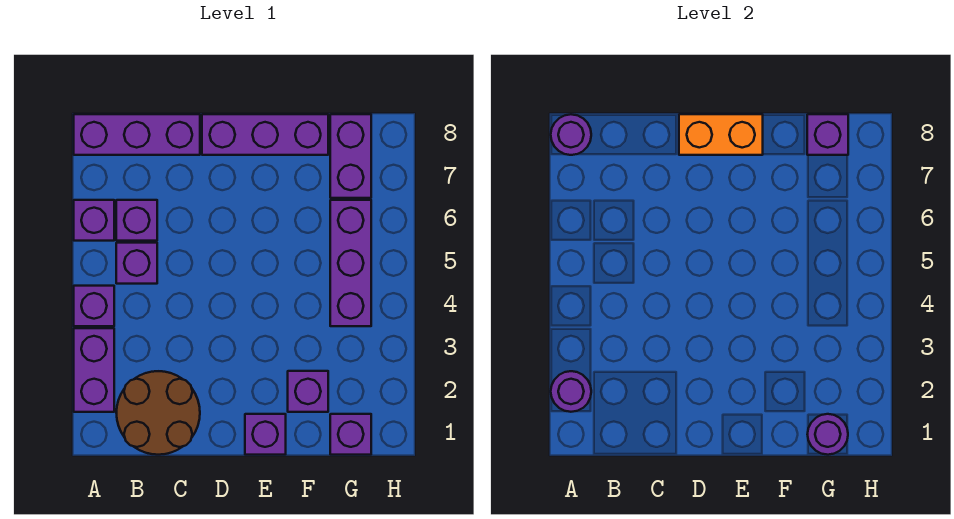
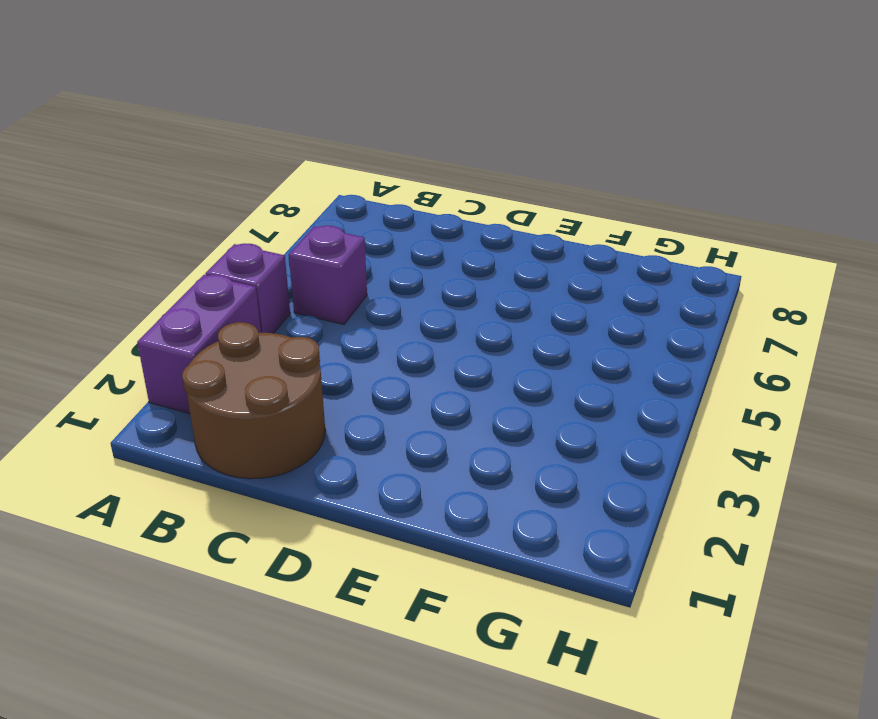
none -> purple brick A6 level 1
none -> purple brick A8:C8 level 1
none -> purple brick B6 level 1

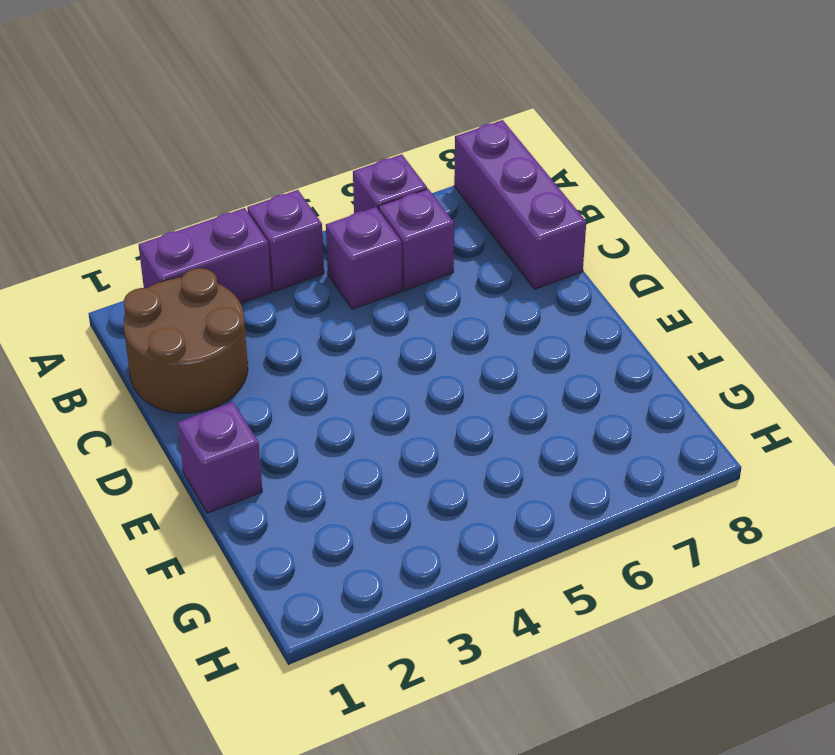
none -> purple brick D8:F8 level 1
none -> purple brick F2 level 1
none -> purple brick G1 level 1

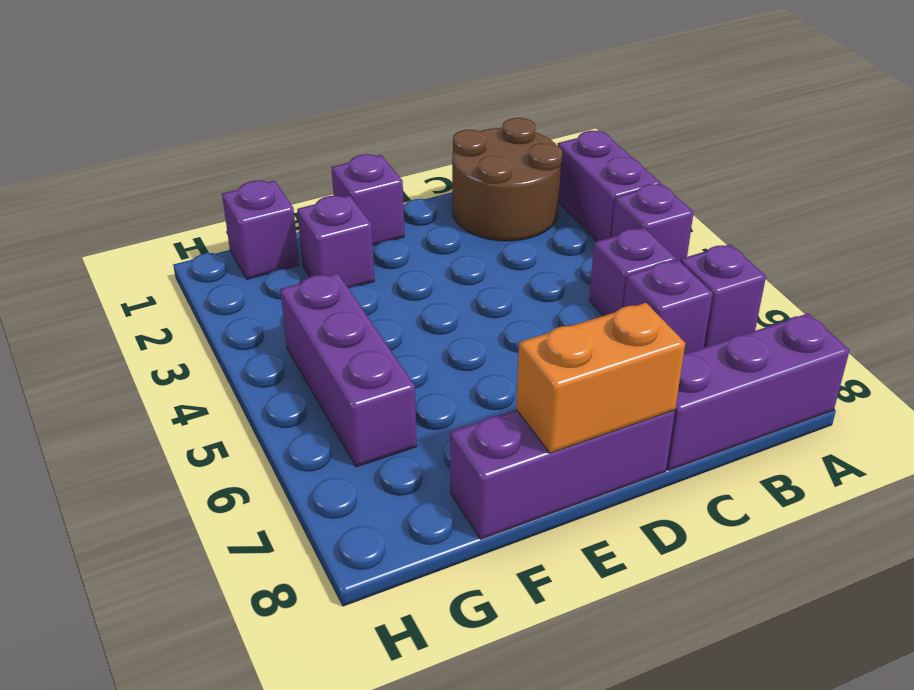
none -> purple brick G7:G8 level 1
none -> purple round brick A2 level 2
none -> purple round brick A8 level 2

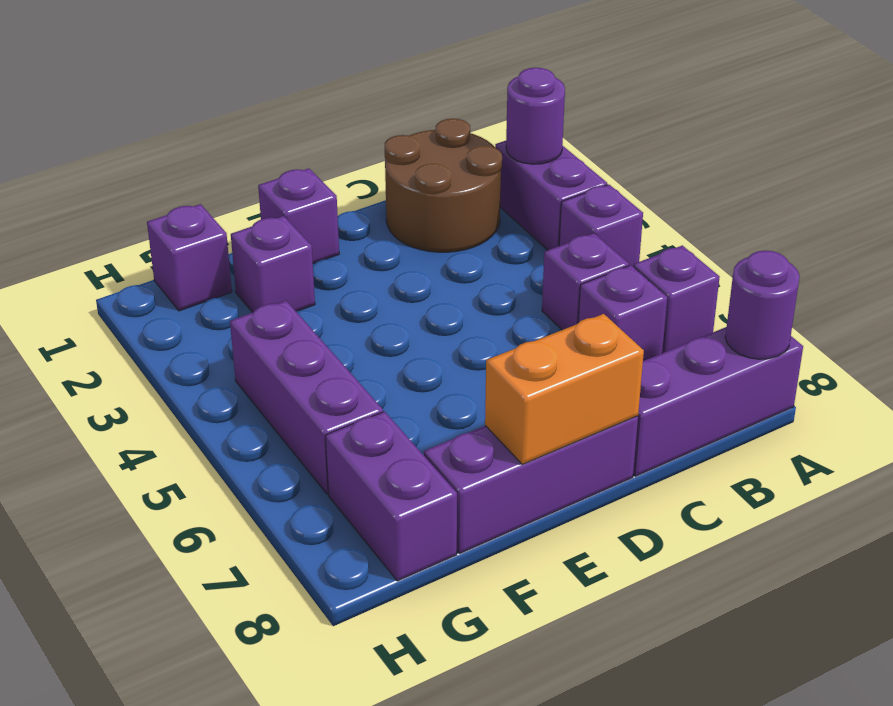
none -> purple round brick G1 level 2
none -> purple brick G8 level 2

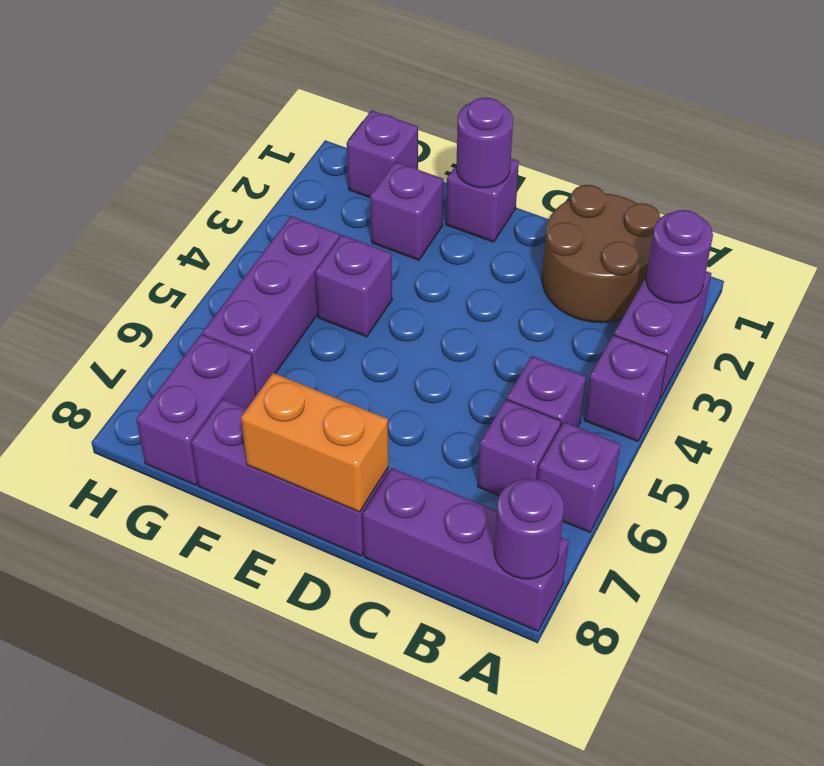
purple round brick E1 level 2 -> purple round brick G1 level 2
purple brick F4 level 1 -> purple brick G8 level 2

